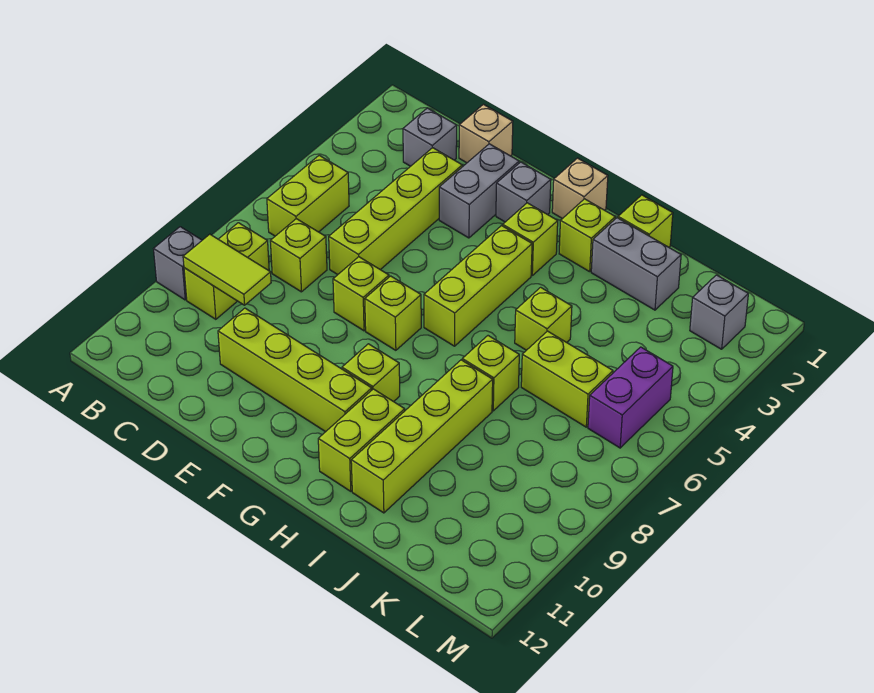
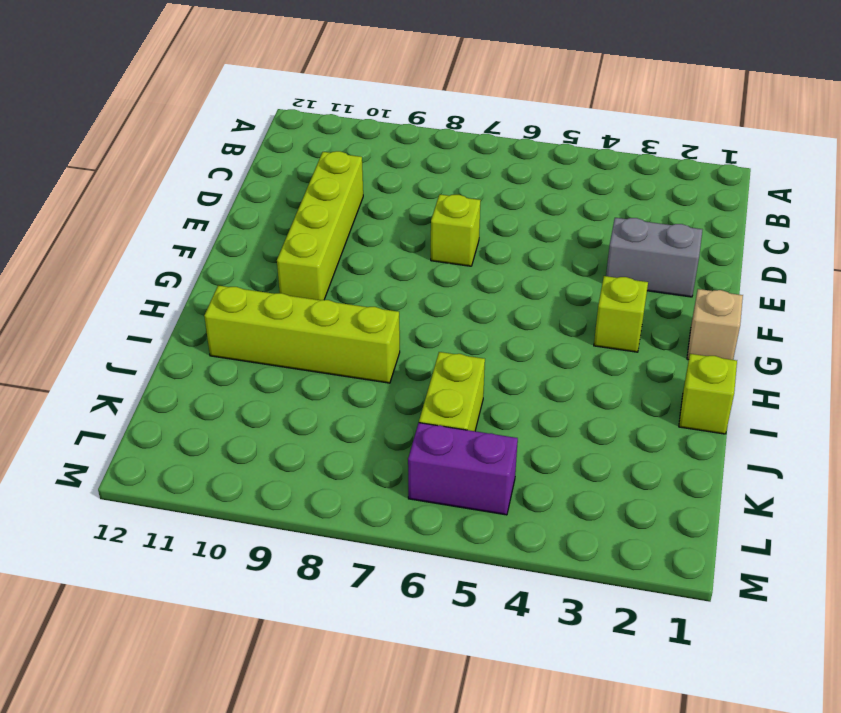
none -> grey brick A9 level 1
none -> lime brick B5:B6 level 1
none -> lime brick B8:B9 level 1

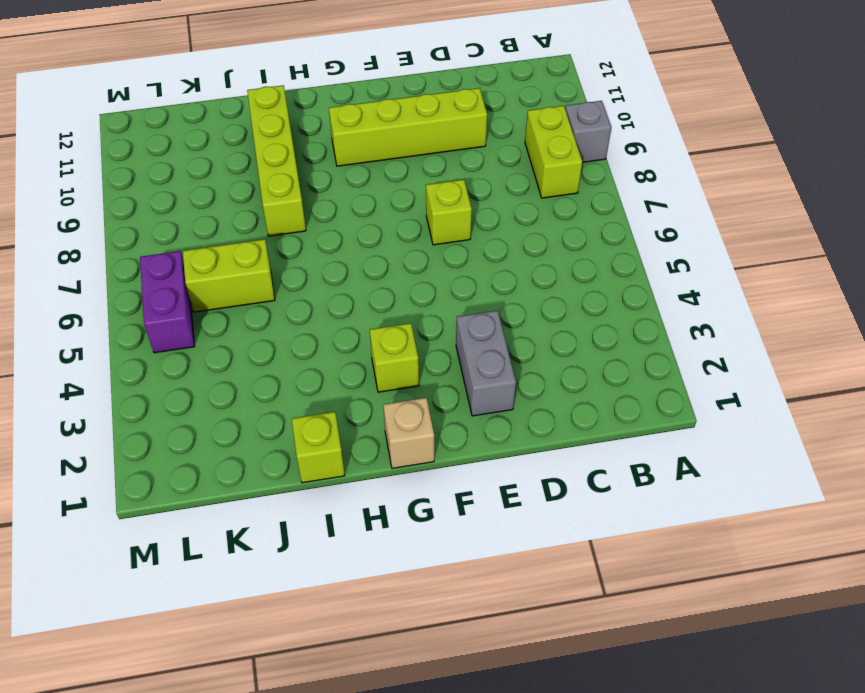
none -> lime brick B5:B6 level 1
none -> grey brick C2 level 1
none -> lime brick C7 level 1

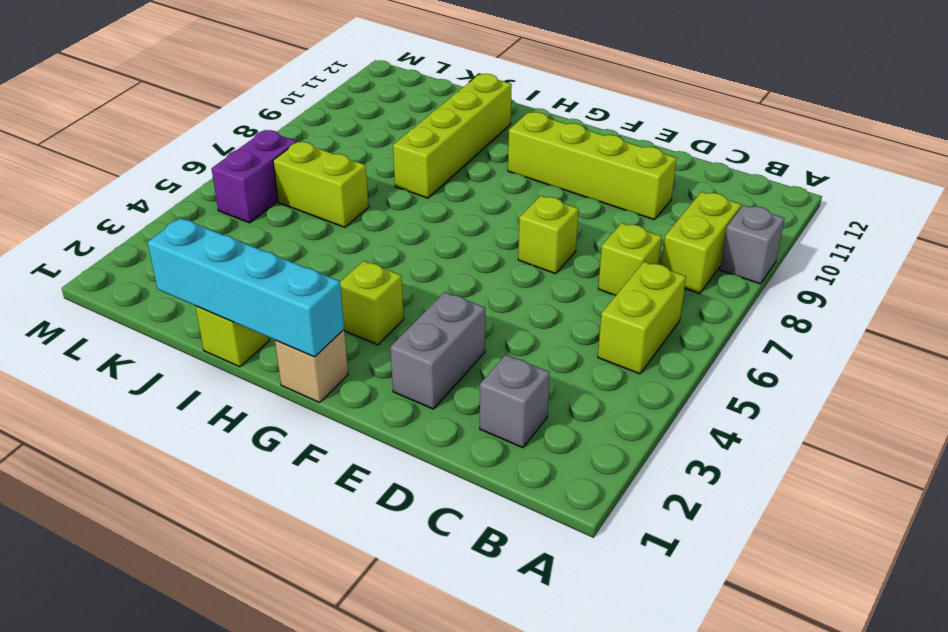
cyan brick G1:J1 level 2 -> none
none -> tan brick D1 level 1
none -> lime brick D3:D6 level 1
none -> grey brick F2 level 1

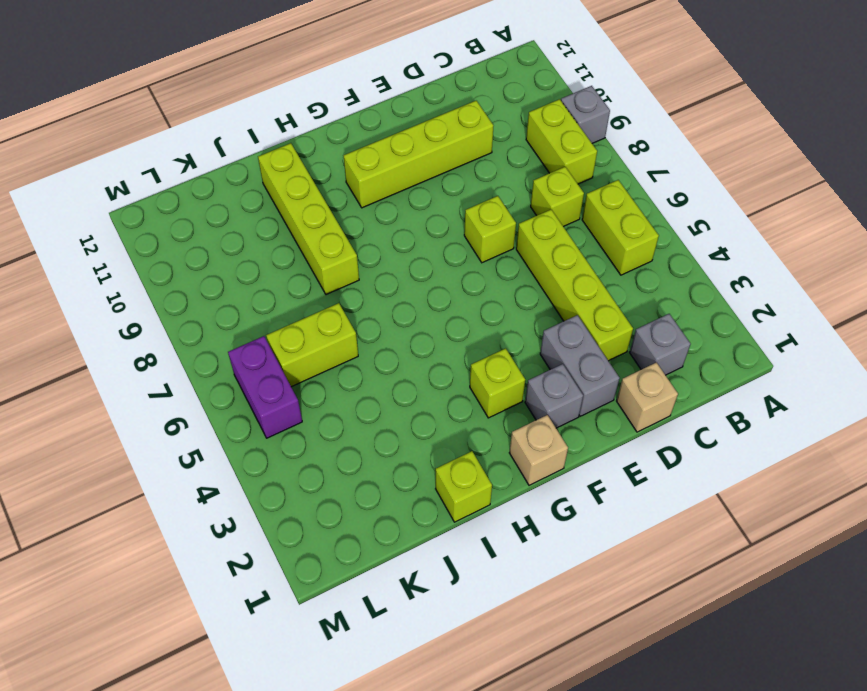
none -> lime brick F7 level 1
none -> lime brick G4:G6 level 1
none -> lime brick G9 level 1

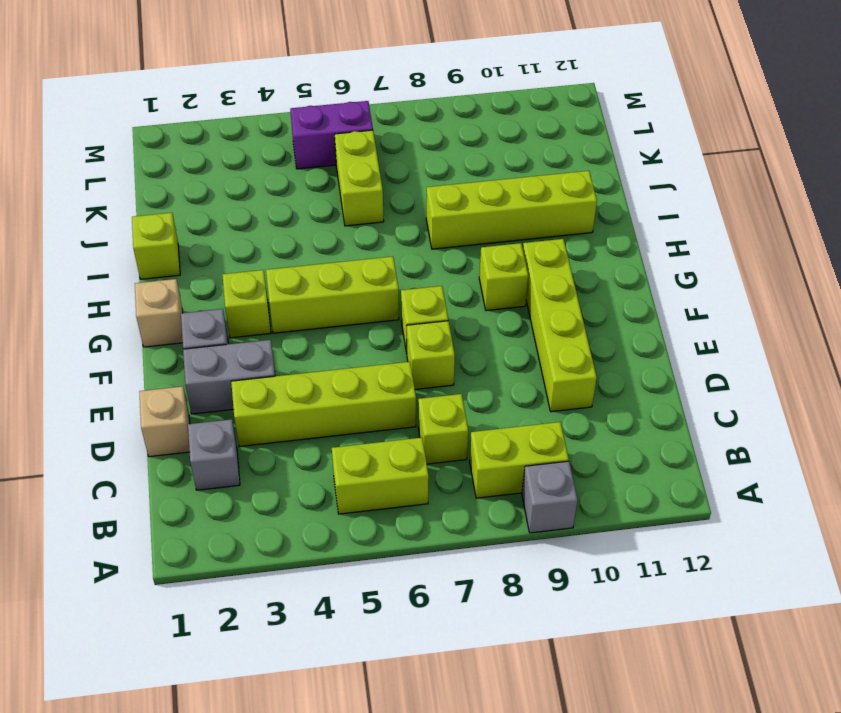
none -> lime brick H2 level 1
none -> lime brick H10:H11 level 1
none -> grey brick I2:J2 level 1

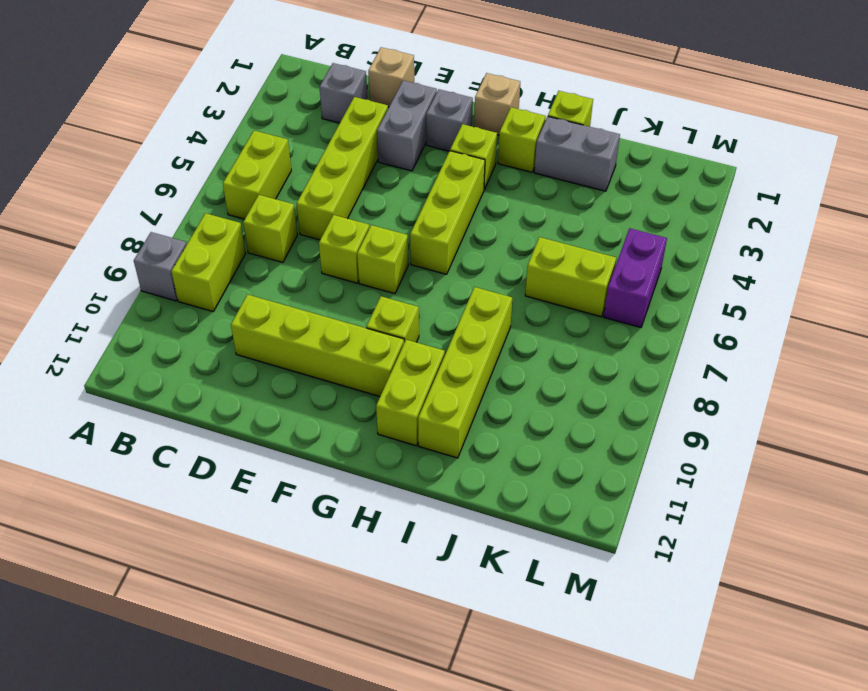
none -> lime brick I5 level 1
none -> lime brick I7 level 1
none -> grey brick L2 level 1

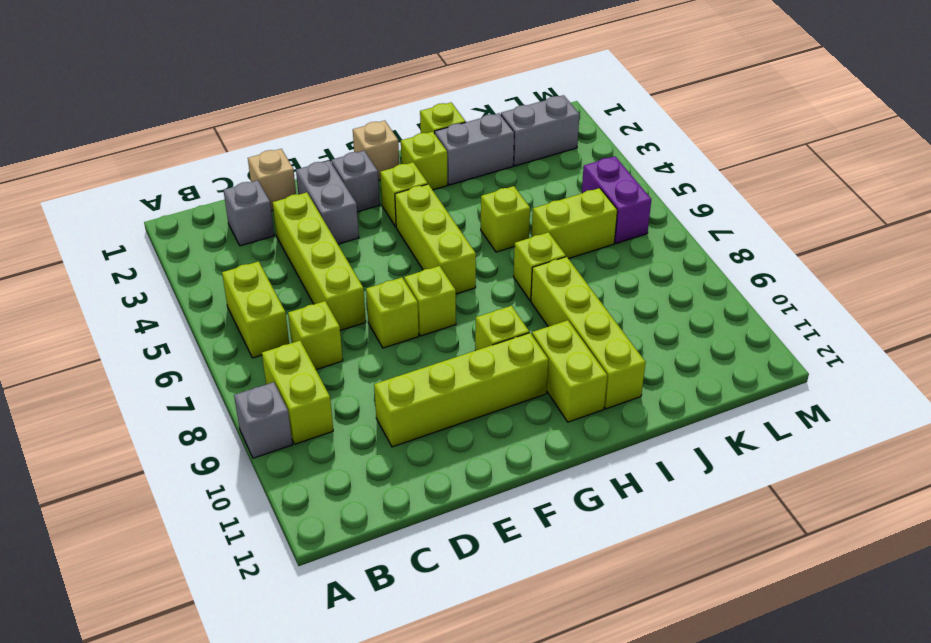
grey brick K2:L2 level 1 -> grey brick L2 level 1
none -> lime tile B9:C9 level 2

